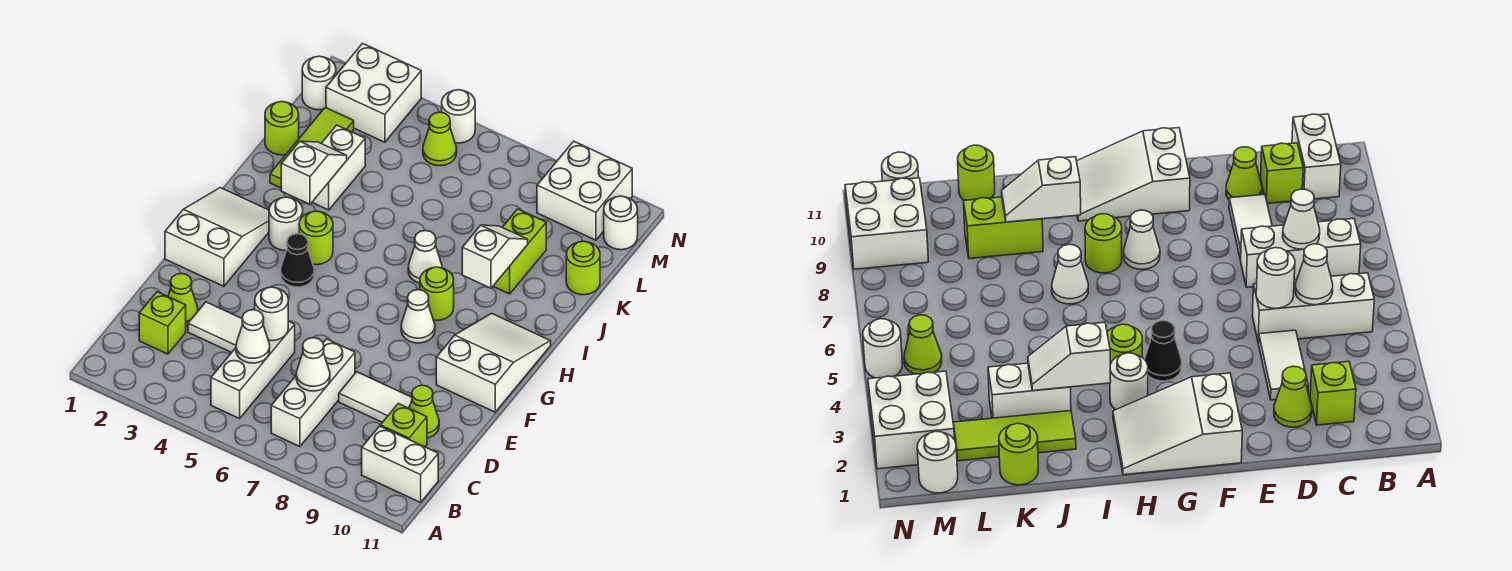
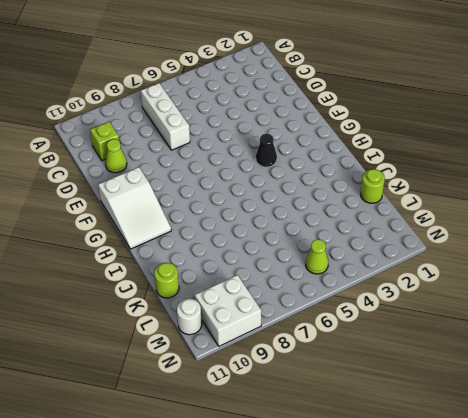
none -> white brick B5:D5 level 1
none -> white brick B10:B11 level 1
none -> lime brick C2 level 1
none -> lime cone D2 level 1

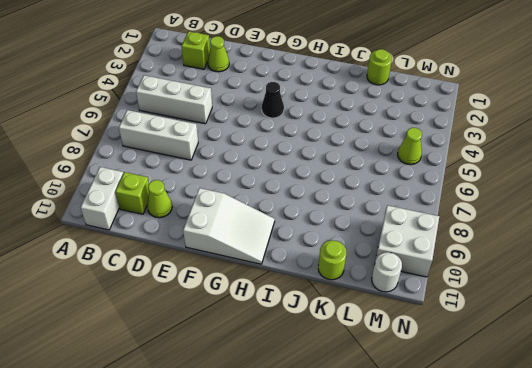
none -> white tile D3:D4 level 1
none -> white tile D8:D9 level 1
none -> white slope F1:H2 level 1 top F
none -> white cone G8 level 1

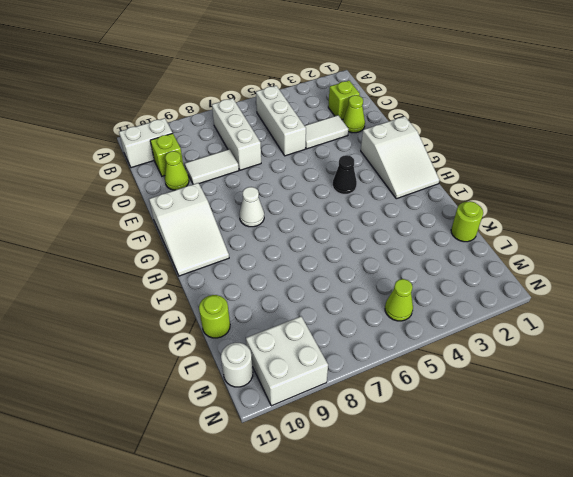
none -> white round brick H3 level 1
none -> lime round brick H4 level 1
none -> lime round brick H8 level 1
none -> white cone I7 level 1

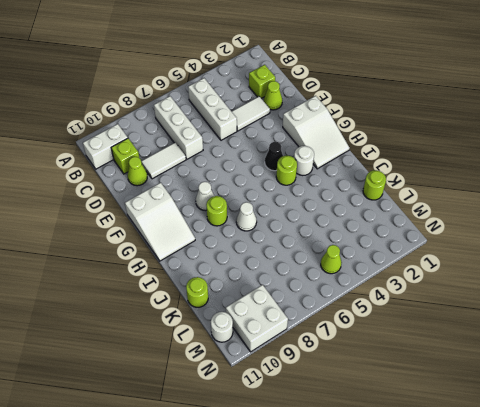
none -> lime tile J2:L2 level 1
none -> white brick J3:K3 level 1
none -> lime brick J9:K9 level 1
none -> white round brick M1 level 1

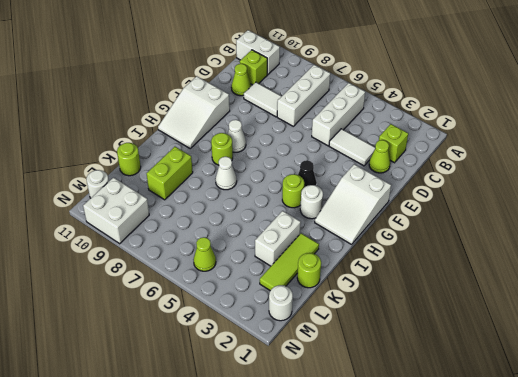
none -> white brick M2:N3 level 1
none -> white round brick N5 level 1
none -> white cone C5 level 2
none -> white cone C7 level 2

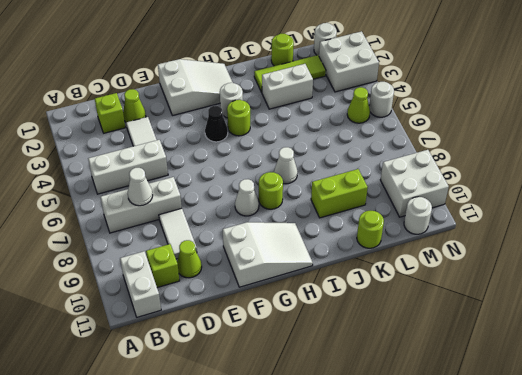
none -> white cone C5 level 2
none -> white round brick D5 level 2
none -> white slope I3:J3 level 2 top I
none -> white slope I9:J9 level 2 top I

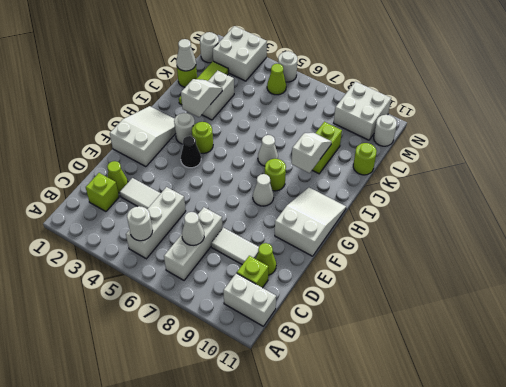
white round brick B5 level 2 -> white round brick D5 level 2
white cone K1 level 2 -> white cone C5 level 2

